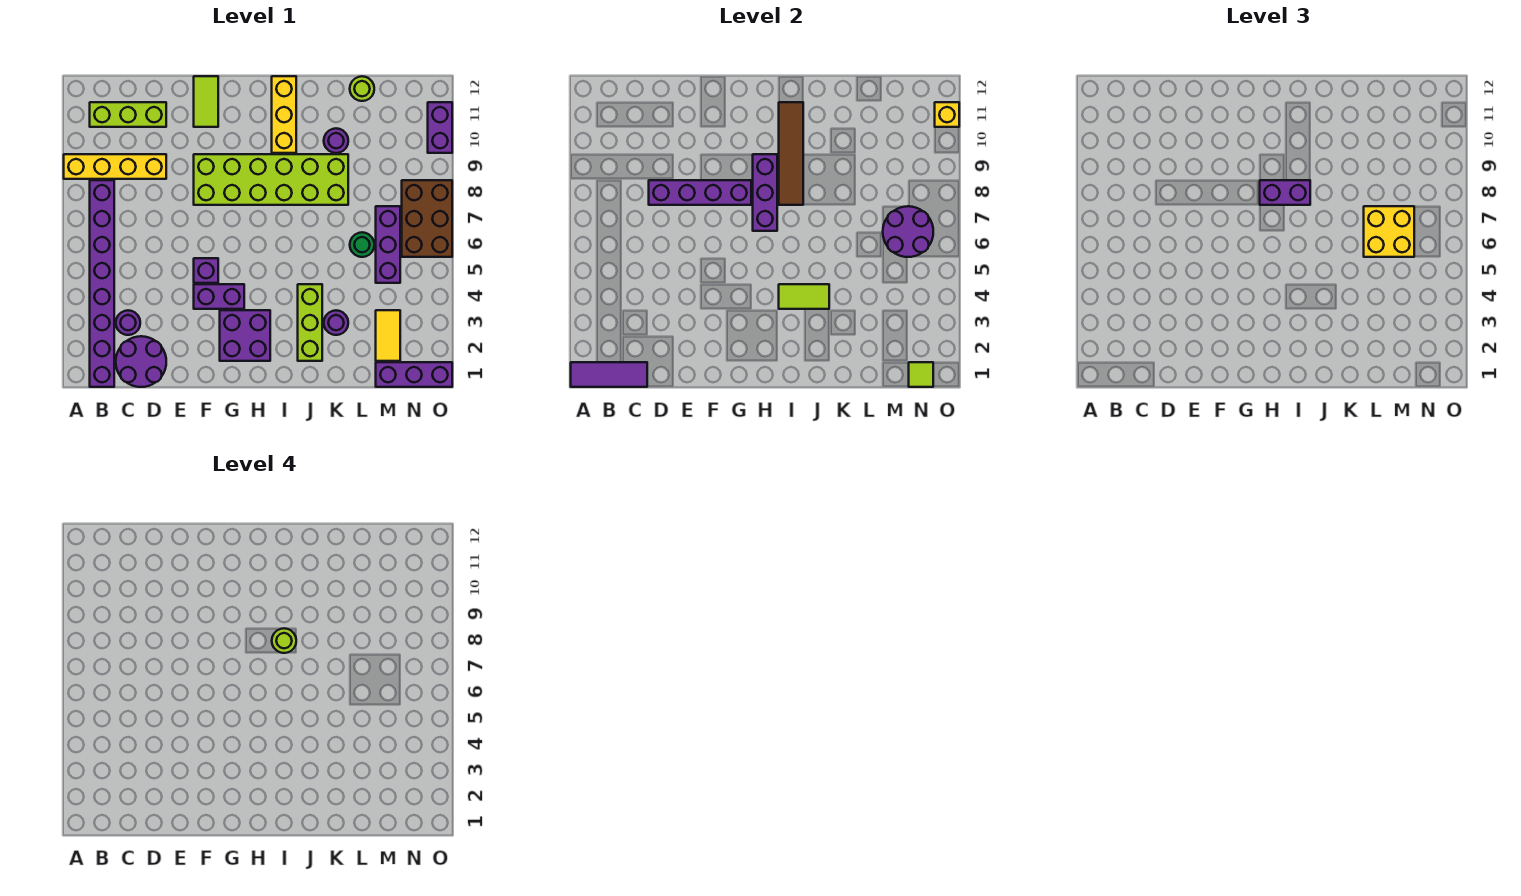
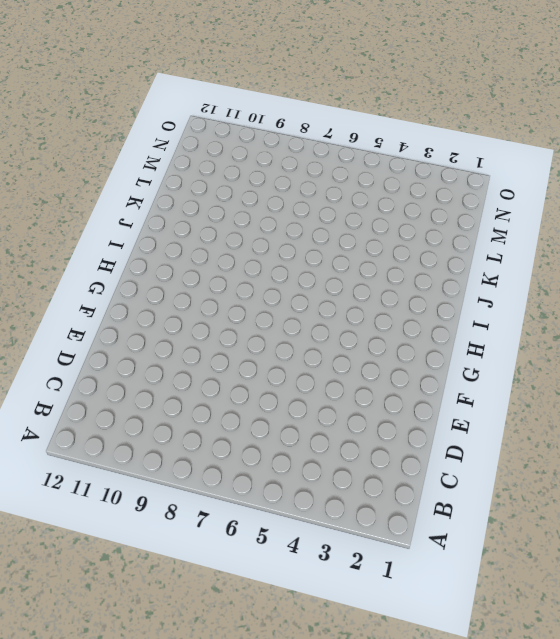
none -> yellow brick A9:D9 level 1
none -> purple brick B1:B8 level 1
none -> lime brick B11:D11 level 1
none -> purple round brick C1:D2 level 1

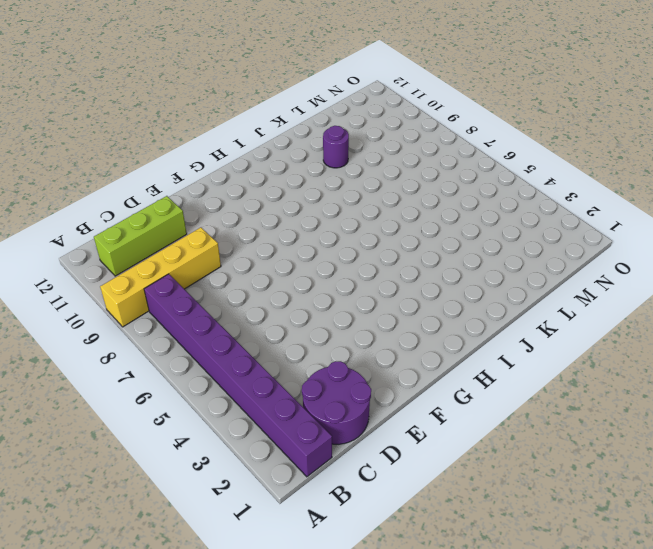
none -> purple round brick C3 level 1
none -> purple brick F4:G4 level 1
none -> purple brick F5 level 1
none -> lime brick F8:K9 level 1

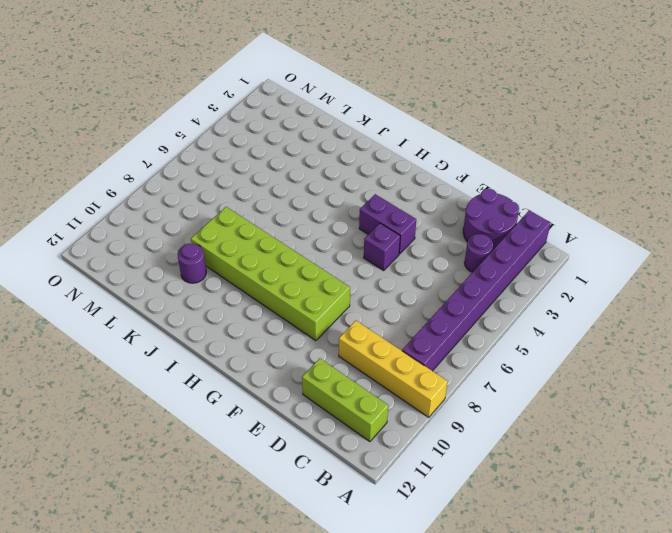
none -> lime tile F11:F12 level 1
none -> purple brick G2:H3 level 1
none -> yellow brick I10:I12 level 1
none -> lime brick J2:J4 level 1

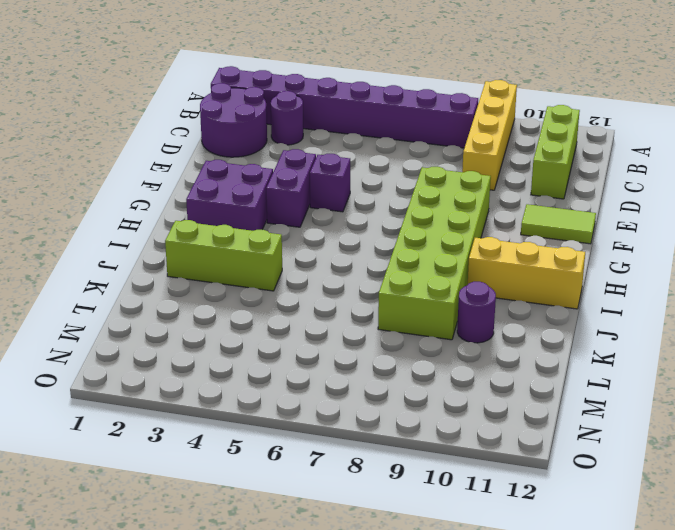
none -> purple round brick K3 level 1
none -> green round brick L6 level 1
none -> lime round brick L12 level 1
none -> purple brick M1:O1 level 1

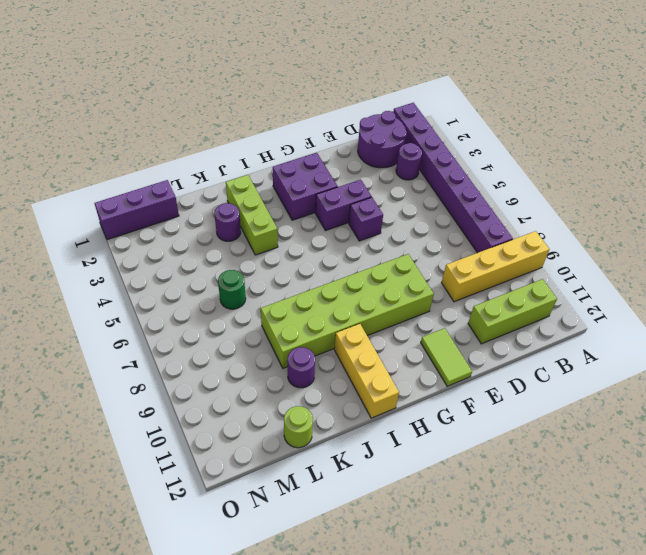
none -> yellow tile M2:M3 level 1
none -> purple brick M5:M7 level 1
none -> brown brick N6:O8 level 1
none -> purple brick O10:O11 level 1

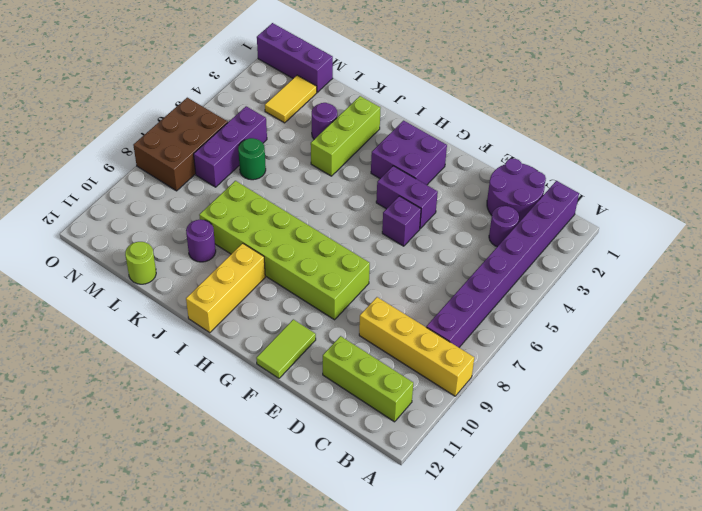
none -> purple brick O10:O11 level 1
none -> purple tile A1:C1 level 2
none -> purple brick D8:G8 level 2
none -> purple brick H7:H9 level 2

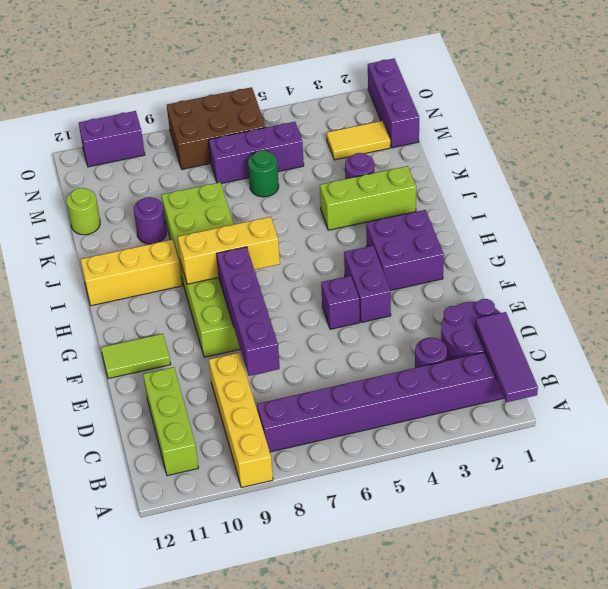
yellow brick H7:H9 level 2 -> purple brick H7:H9 level 2
none -> lime tile I4:J4 level 2
none -> brown tile I8:I11 level 2
none -> purple round brick M6:N7 level 2
none -> lime tile N1 level 2

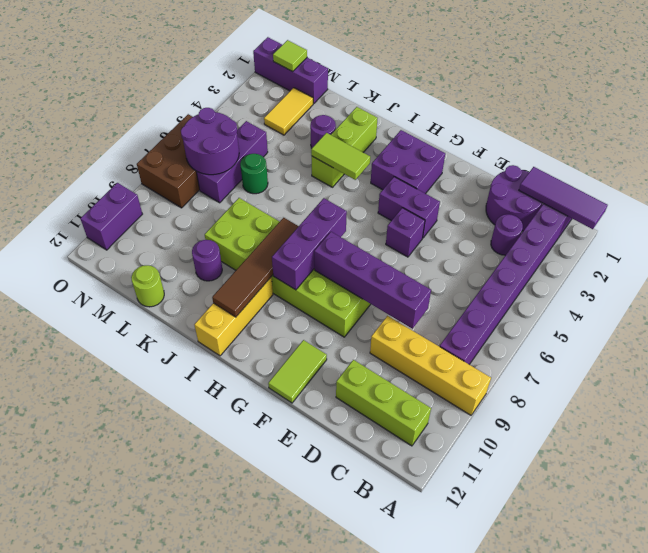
none -> yellow brick O11 level 2
none -> purple brick H8:I8 level 3
none -> yellow brick L6:M7 level 3
none -> lime round brick I8 level 4

